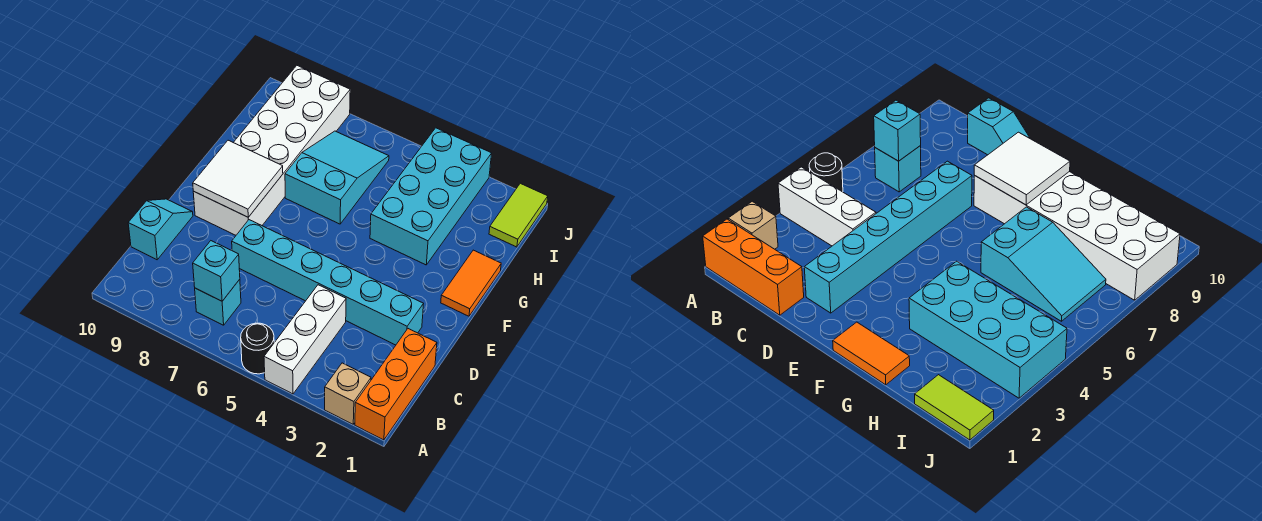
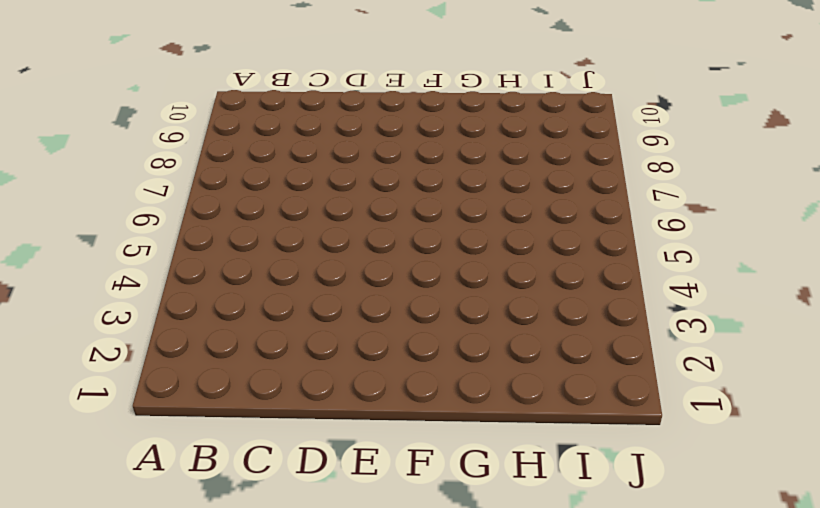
none -> orange brick A1:C1 level 1
none -> tan brick A2 level 1
none -> white brick A4:C4 level 1

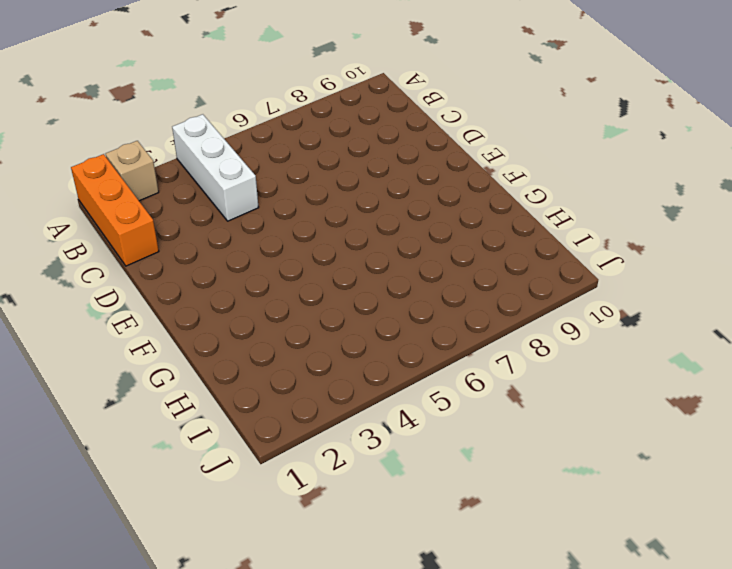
none -> black round brick A5 level 1
none -> cyan brick B7 level 1
none -> cyan slope C10:D10 level 1 top C

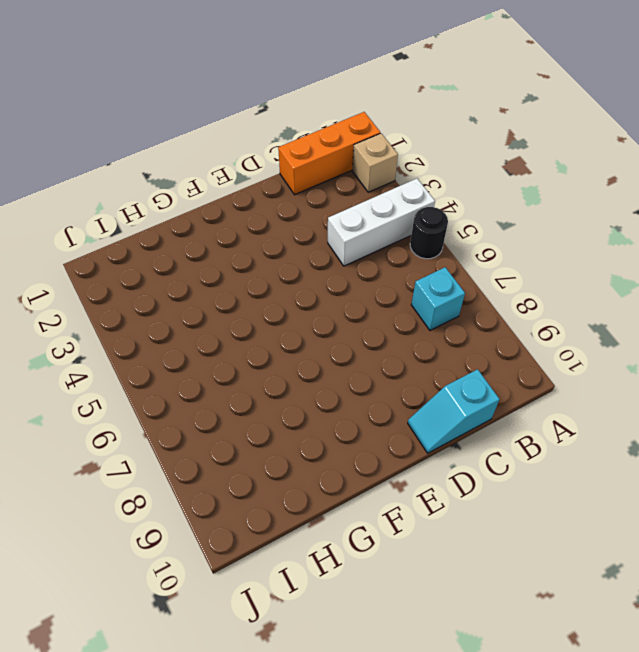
none -> cyan brick D2:D7 level 1
none -> white brick E8:J9 level 1
none -> orange tile F1:G1 level 1

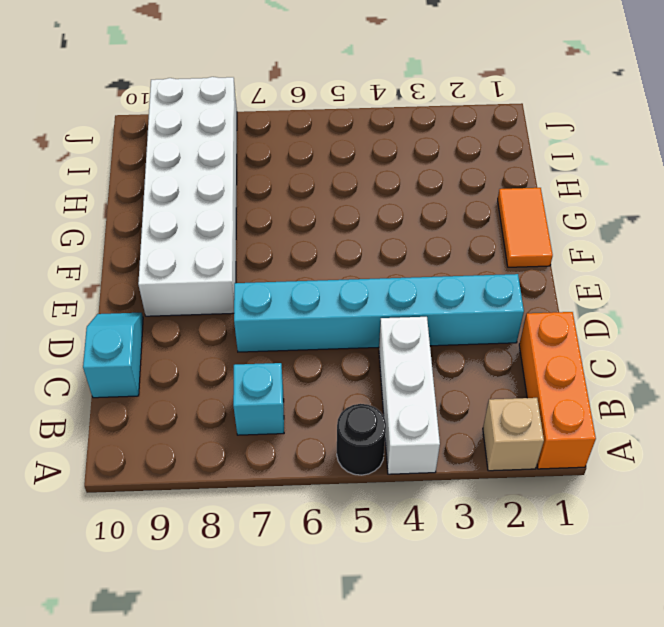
none -> cyan brick G3:J4 level 1
none -> cyan slope G6:I7 level 1 top G
none -> lime tile I1:J1 level 1

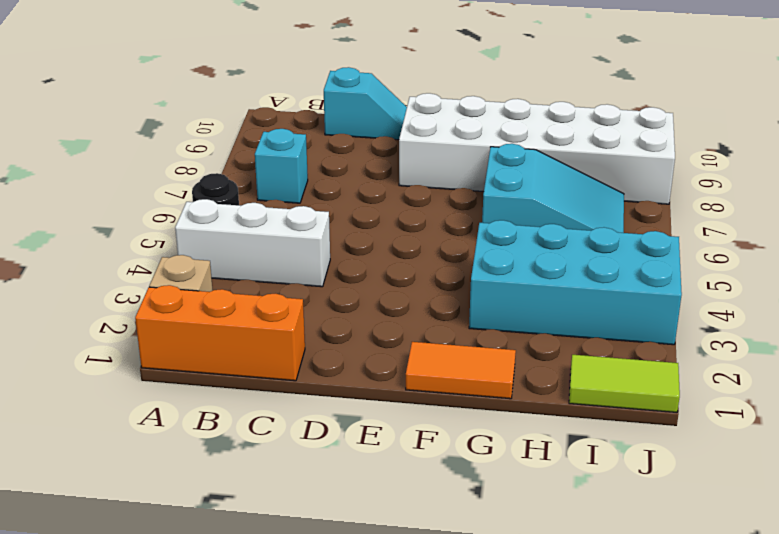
none -> cyan brick D2:D7 level 1
none -> cyan brick B7 level 2
none -> white tile E8:F9 level 2

